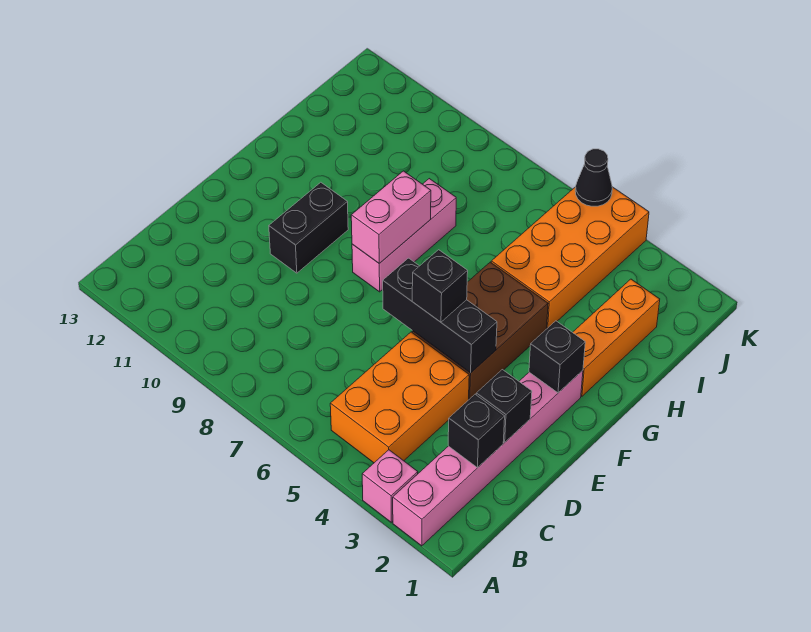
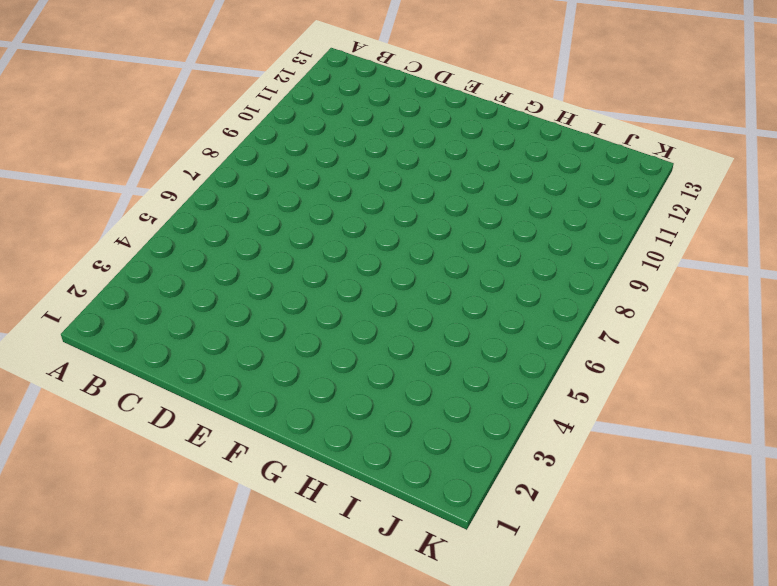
none -> pink brick A2:F2 level 1
none -> pink brick A3 level 1
none -> orange brick B4:D5 level 1

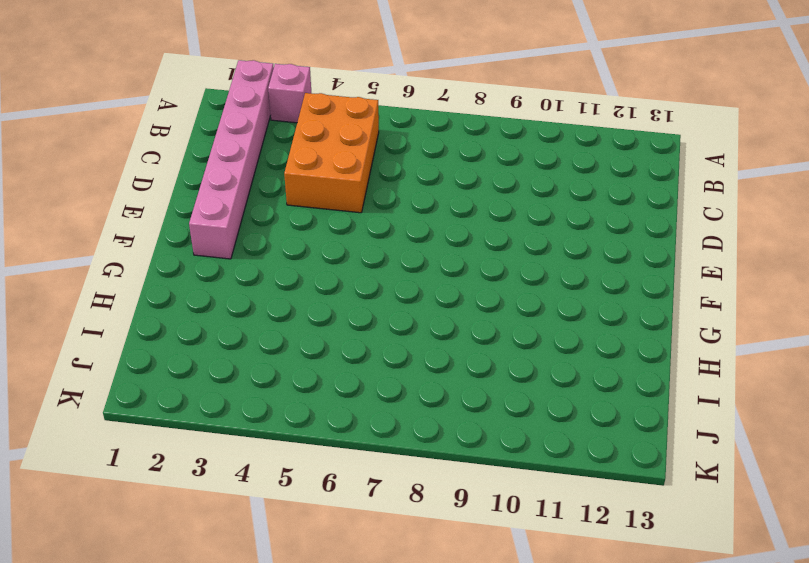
none -> brown brick E4:G5 level 1
none -> black brick E10:F10 level 1
none -> pink brick F8:H8 level 1

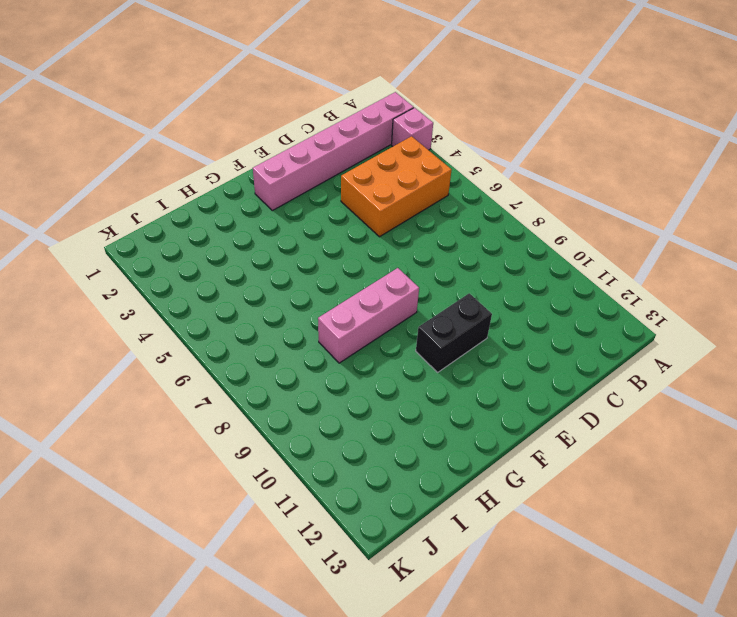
none -> brown brick E4:G5 level 1
none -> orange brick G2:I2 level 1
none -> orange brick H4:K5 level 1

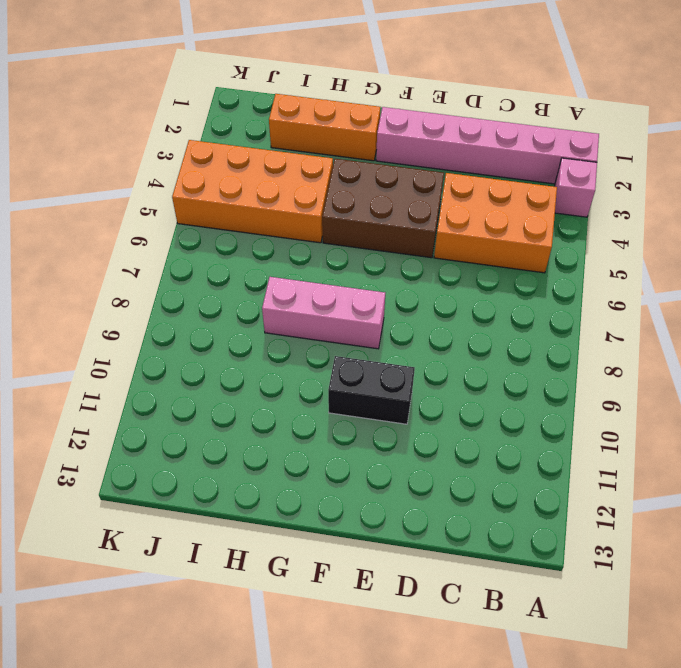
none -> black brick C2 level 2
none -> black brick D2 level 2
none -> black brick E4:E6 level 2

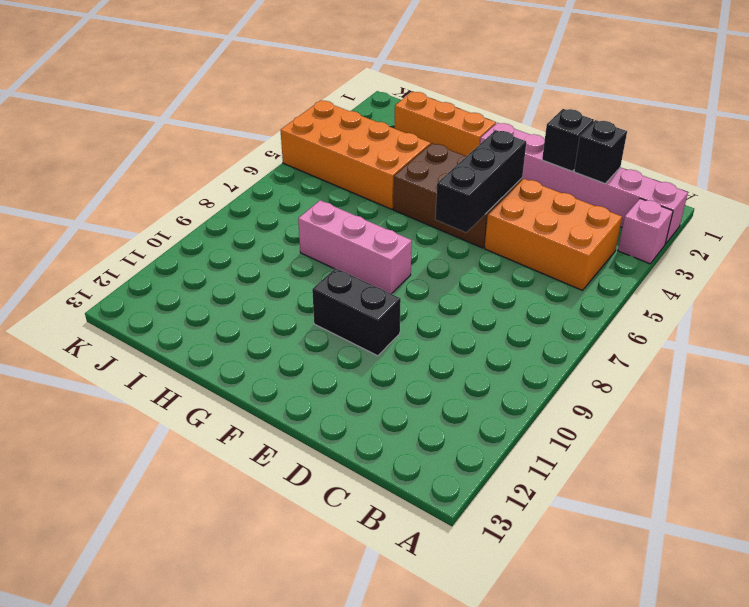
none -> black brick F2 level 2
none -> pink brick F8:G8 level 2
none -> black cone K5 level 2

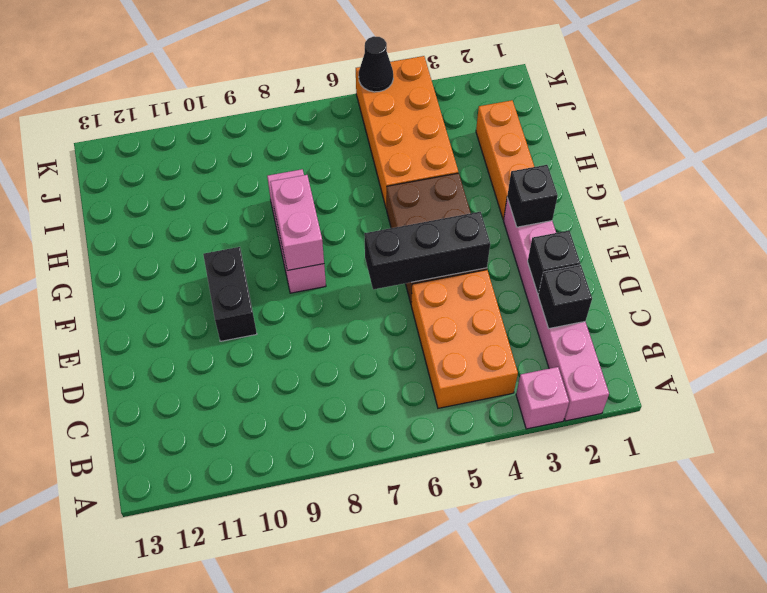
none -> black brick E5 level 3

